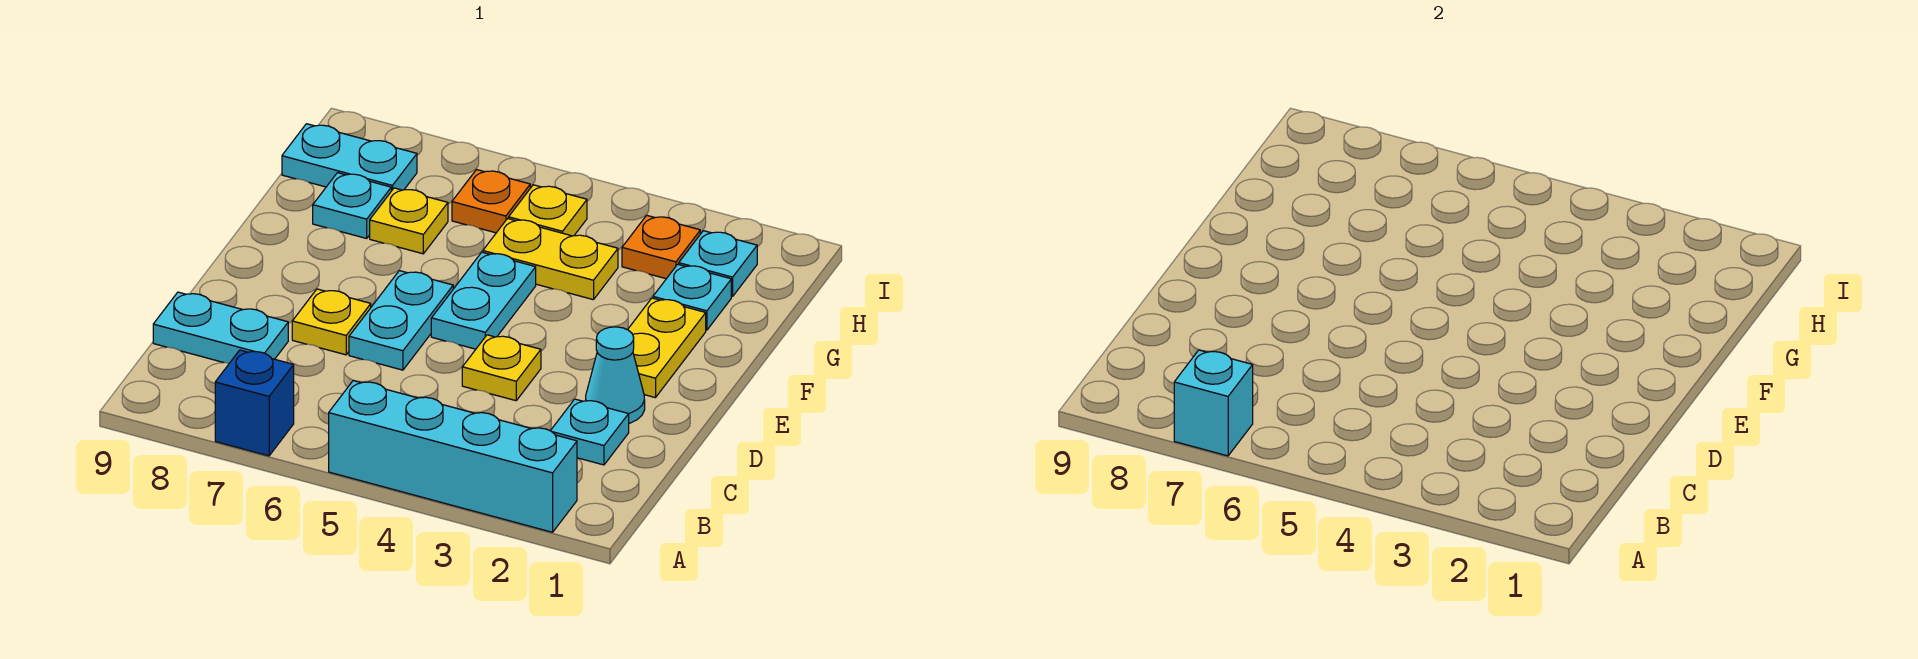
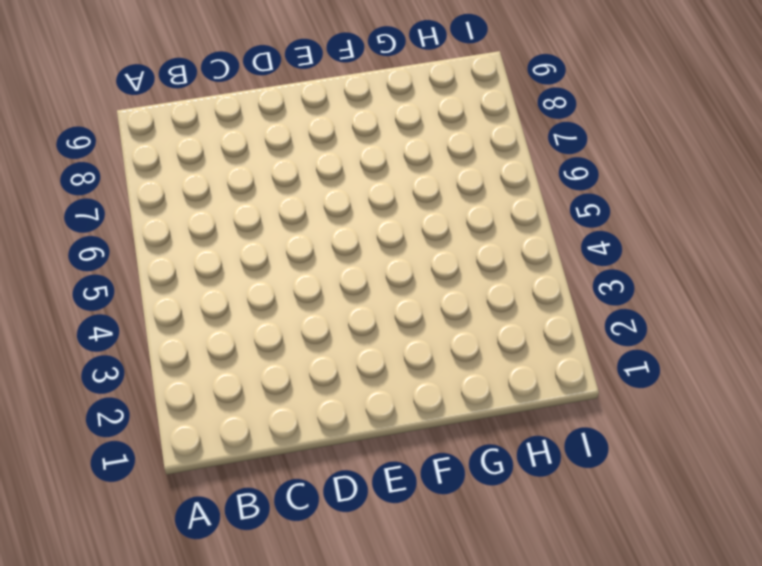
none -> cyan brick A2:A5 level 1
none -> blue brick A7 level 1
none -> cyan plate C2 level 1

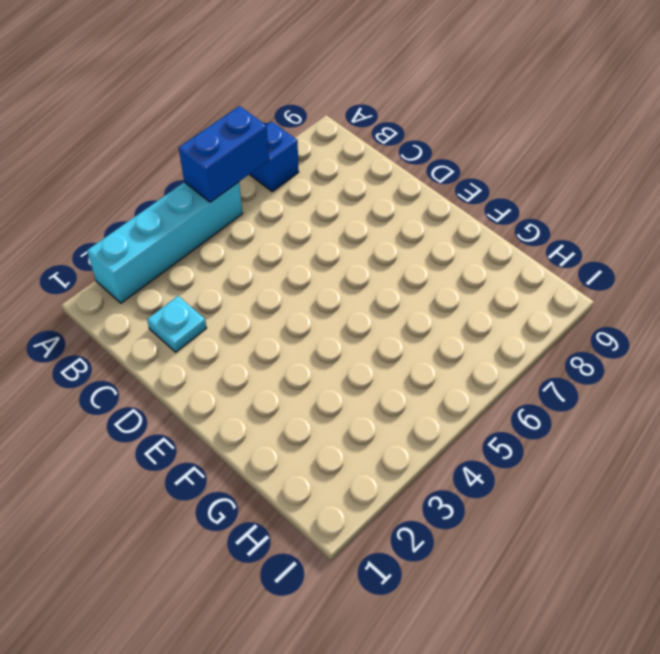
blue brick A5:A6 level 2 -> none
none -> cyan plate C8:C9 level 1
none -> cyan cone D2 level 1
none -> yellow plate D4 level 1

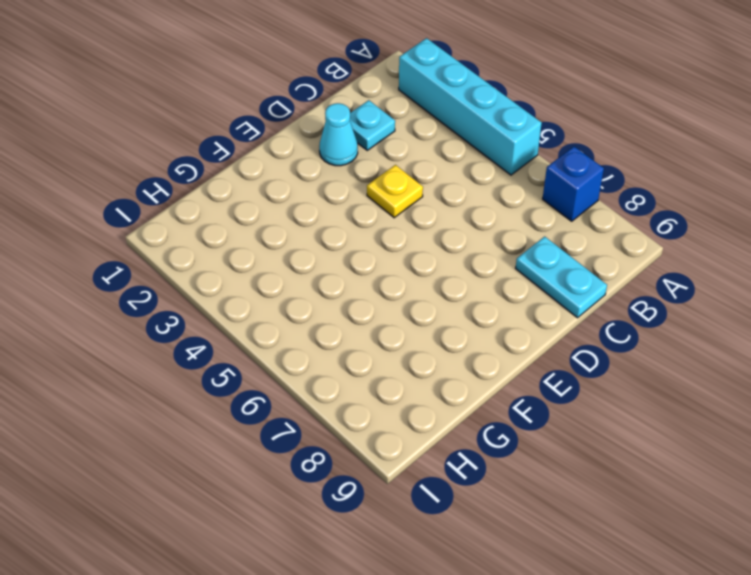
none -> cyan plate D6:E6 level 1
none -> yellow plate D7 level 1
none -> yellow plate E2:F2 level 1

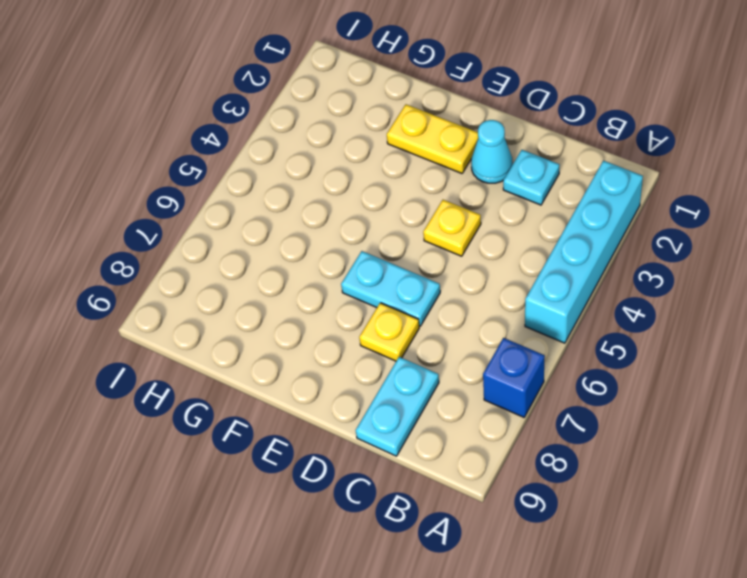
none -> cyan plate E5:F5 level 1
none -> cyan plate G2 level 1
none -> yellow plate G4:G5 level 1

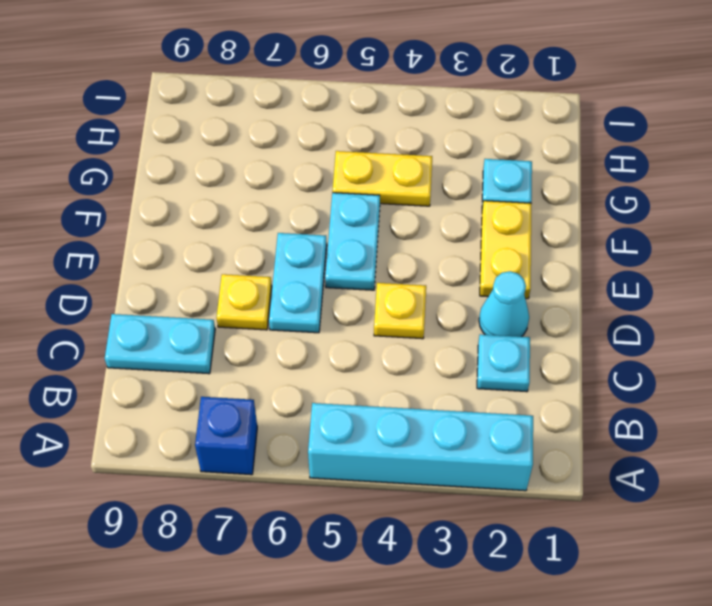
none -> yellow plate G7 level 1
none -> cyan plate G8 level 1
none -> cyan plate H2 level 1

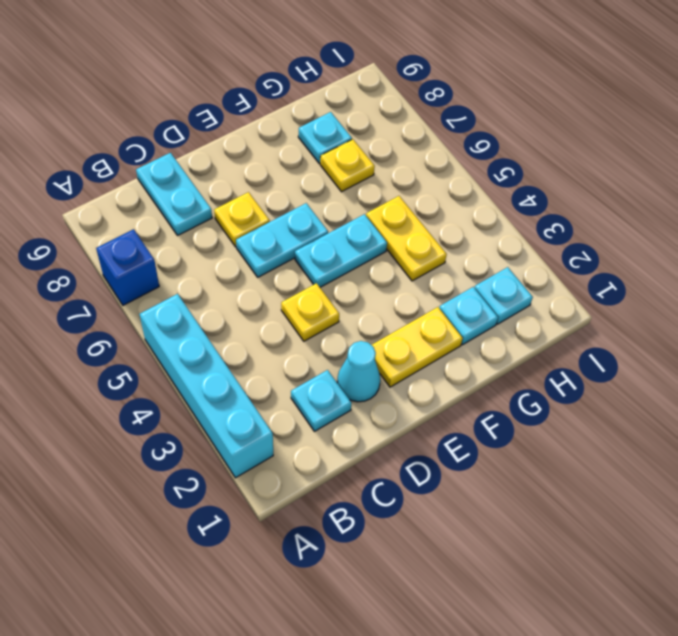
none -> orange plate H3 level 1
none -> yellow plate H5 level 1
none -> orange plate H6 level 1

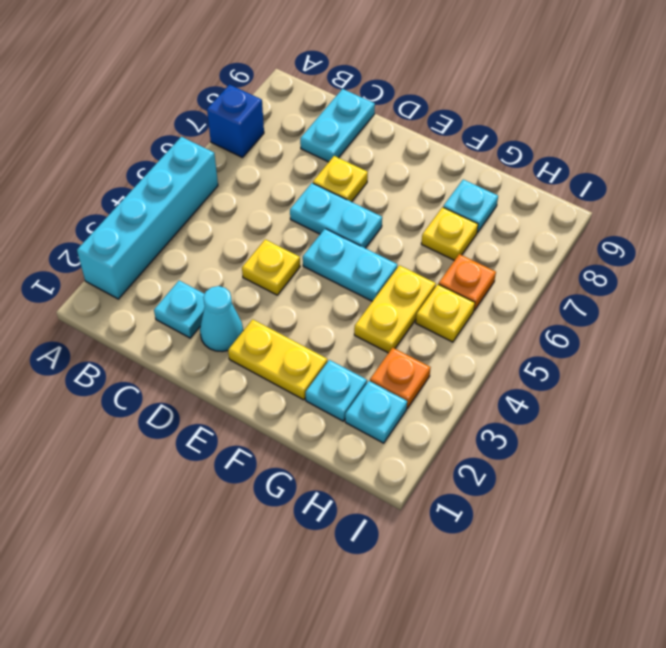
none -> cyan plate H8:H9 level 1
none -> cyan brick A7 level 2

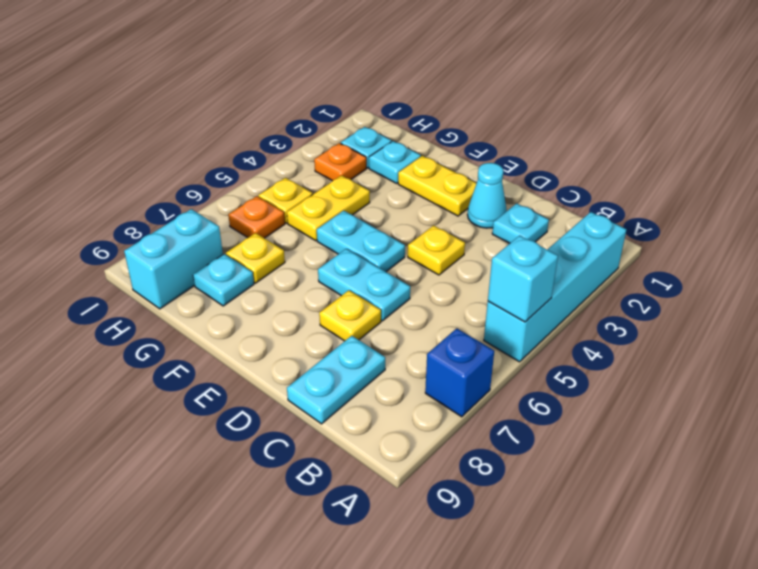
cyan brick A5 level 2 -> cyan brick A7 level 2
cyan brick H8:H9 level 1 -> cyan plate H8:H9 level 1

